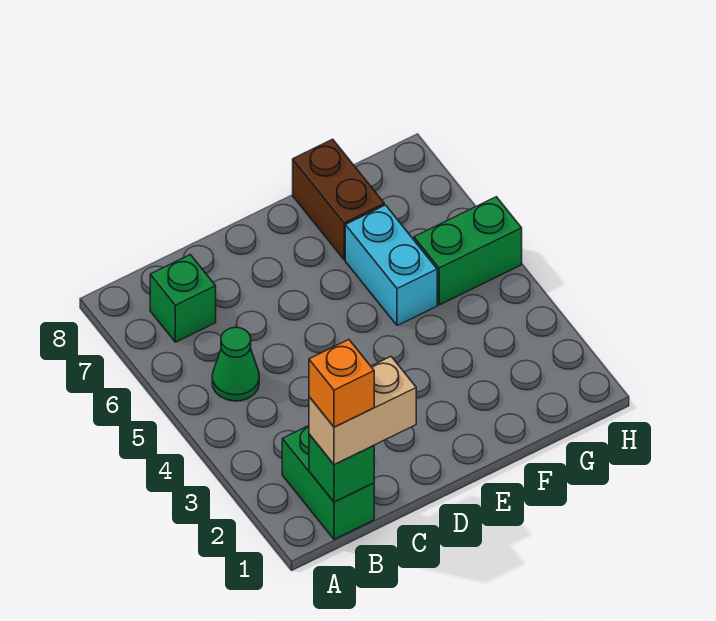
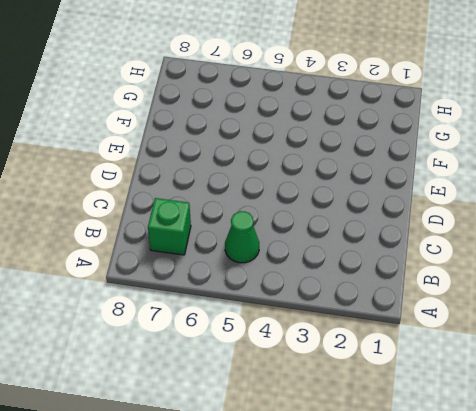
none -> green brick B1:B2 level 1
none -> cyan brick F5:F6 level 1

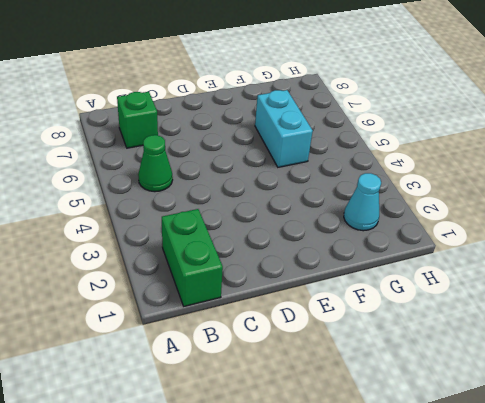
cyan cone G2 level 1 -> none
none -> brown brick F7:F8 level 1
none -> green brick G5:H5 level 1

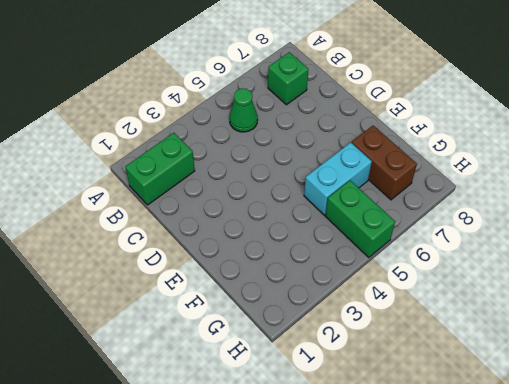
brown brick F7:G7 level 1 -> brown brick F7:F8 level 1
none -> green brick B1 level 2
none -> tan brick B1:C1 level 3

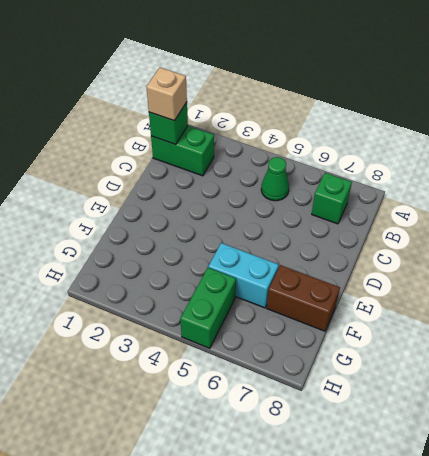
tan brick B1 level 3 -> tan brick B1:C1 level 3
none -> orange brick B1 level 4

